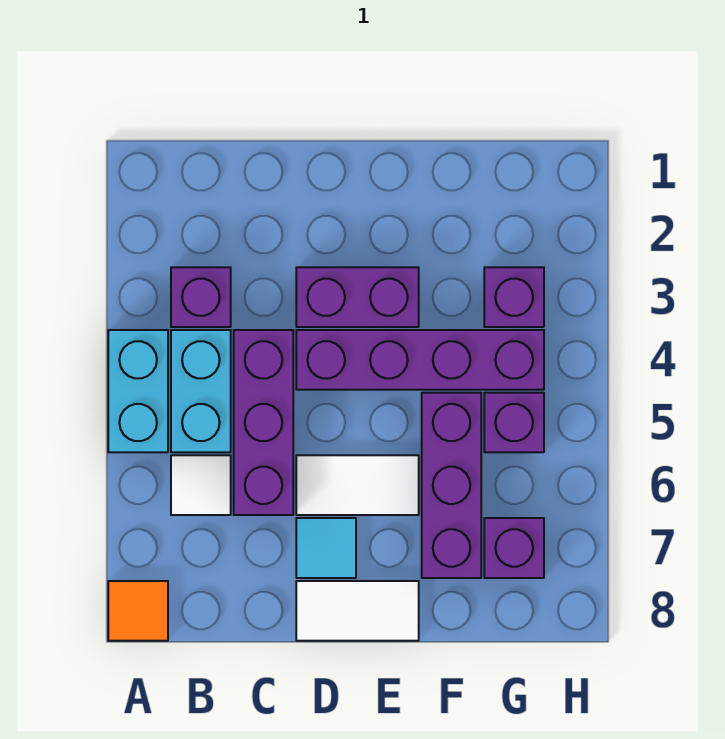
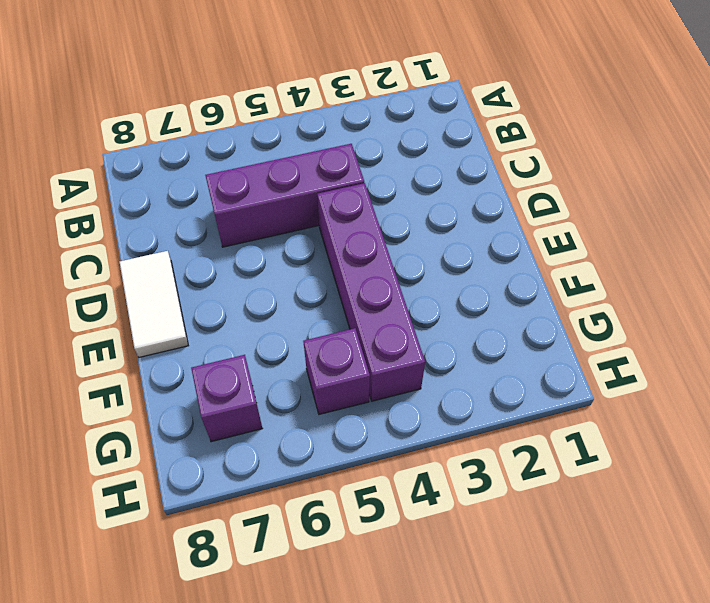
none -> cyan brick A4:A5 level 1
none -> orange tile A8 level 1
none -> purple brick B3 level 1

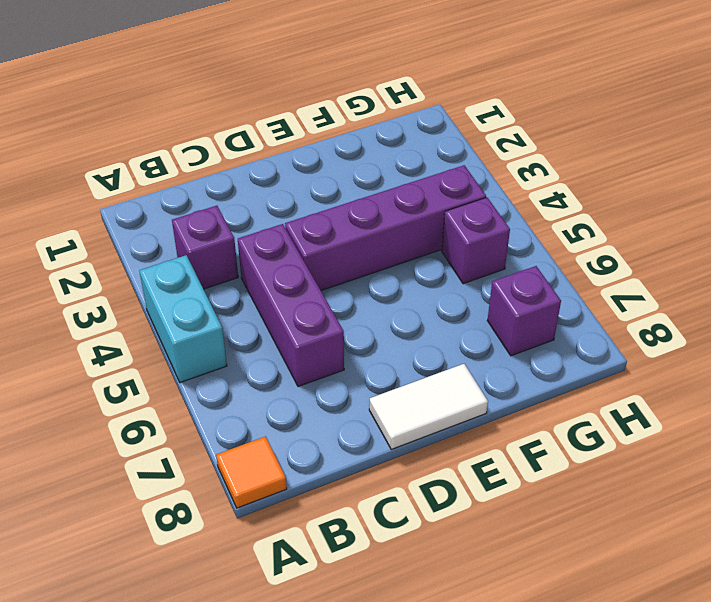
none -> cyan brick B4:B5 level 1
none -> white tile B6 level 1
none -> purple brick D3:E3 level 1

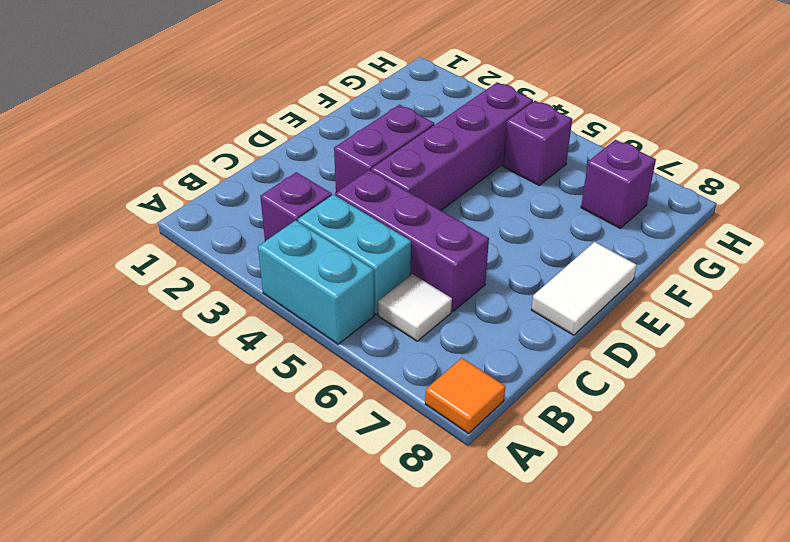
none -> white tile D6:E6 level 1
none -> cyan tile D7 level 1
none -> purple brick F5:F7 level 1

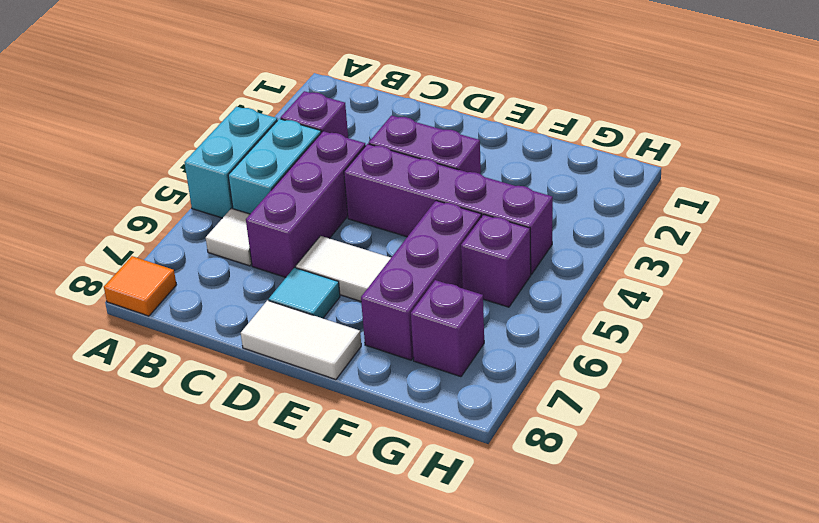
none -> purple brick G3 level 1

